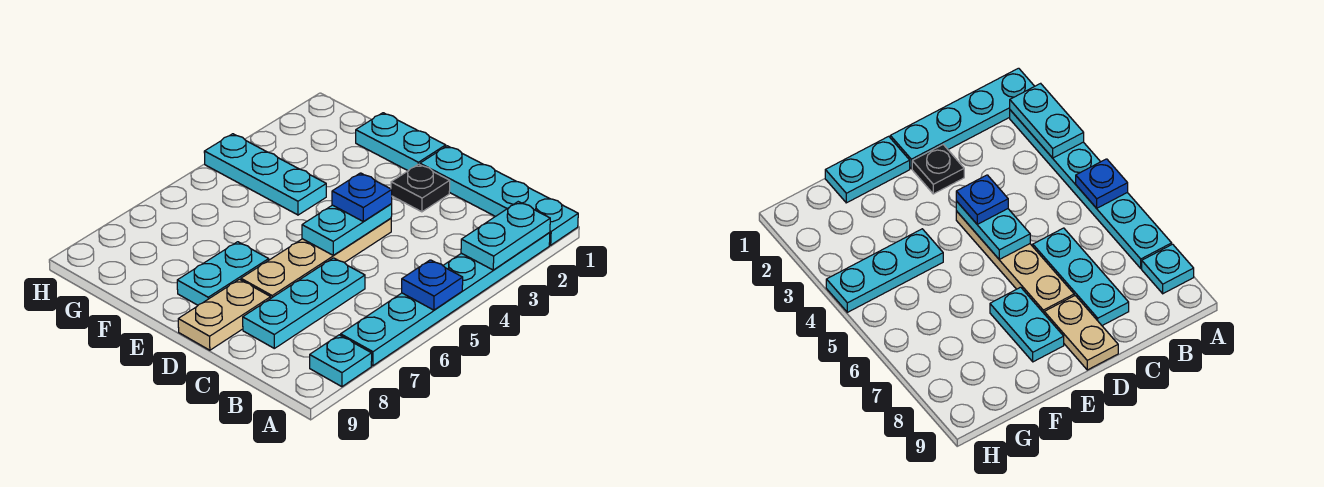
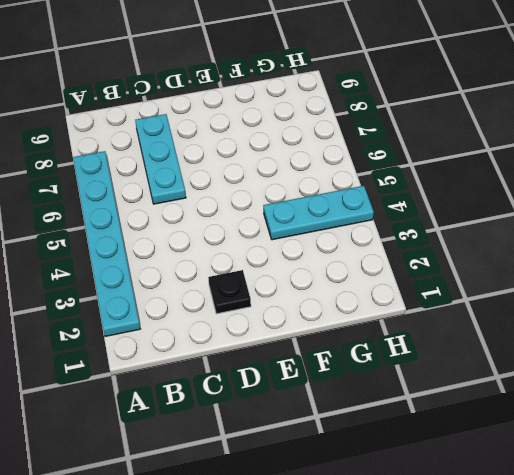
none -> cyan plate A1:D1 level 1
none -> cyan plate A8 level 1
none -> tan plate D4:D7 level 1

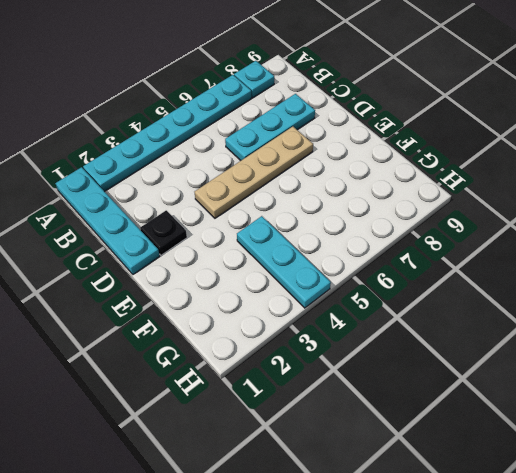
none -> tan plate D8:D9 level 1
none -> cyan plate E1:F1 level 1
none -> cyan plate E7:E8 level 1

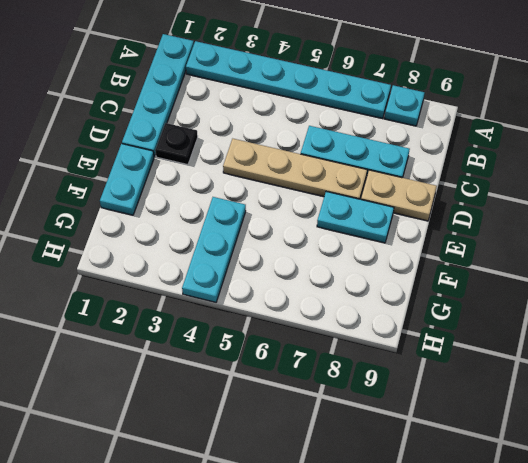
none -> cyan plate A2:A3 level 2
none -> blue plate A5 level 2
none -> cyan plate D4:D5 level 2

